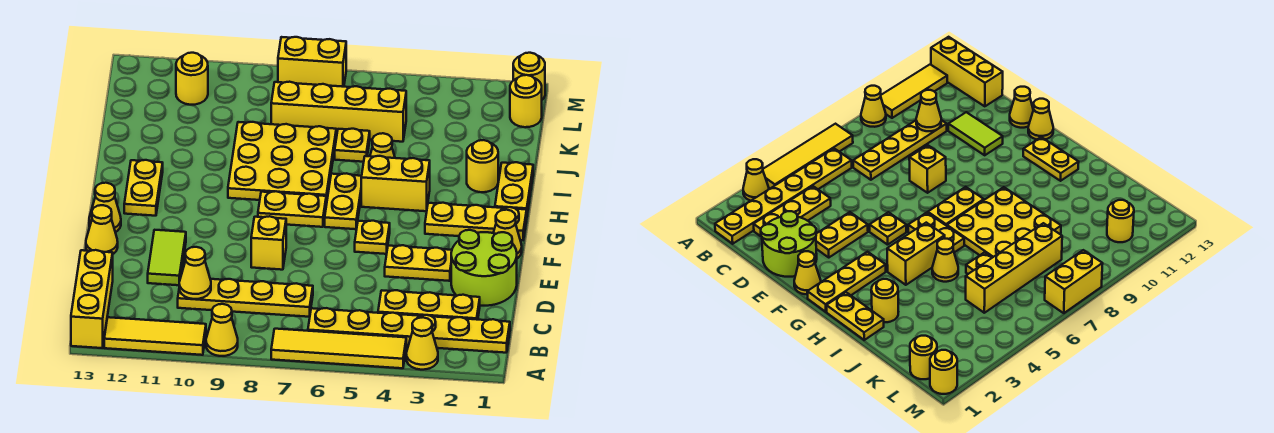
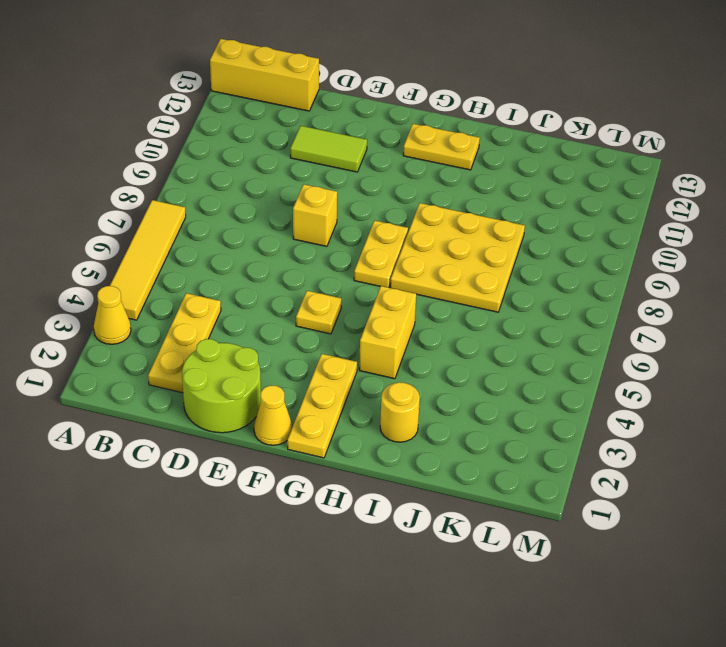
none -> yellow cone A9 level 1
none -> yellow tile A10:A12 level 1
none -> yellow plate B1:B6 level 1
none -> yellow plate C7:C10 level 1

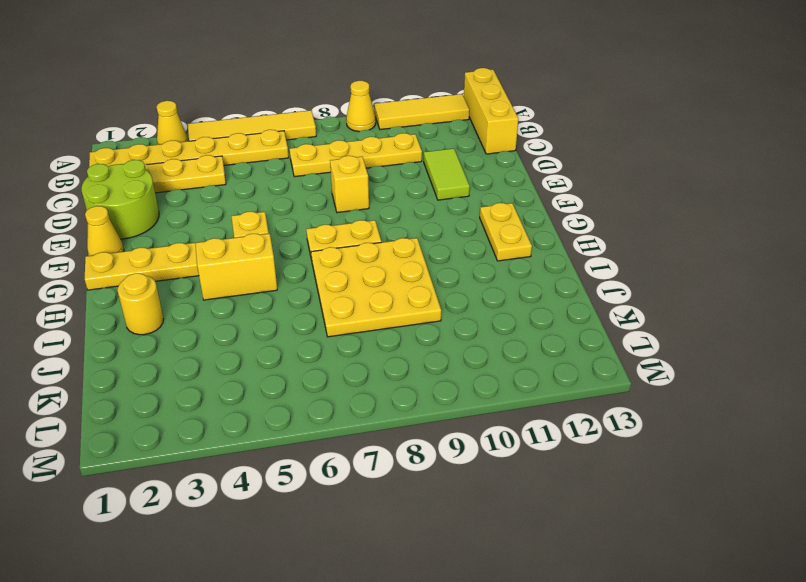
none -> yellow plate E3:E4 level 1
none -> yellow cone E13 level 1
none -> yellow cone F13 level 1
none -> yellow plate G6:H6 level 1

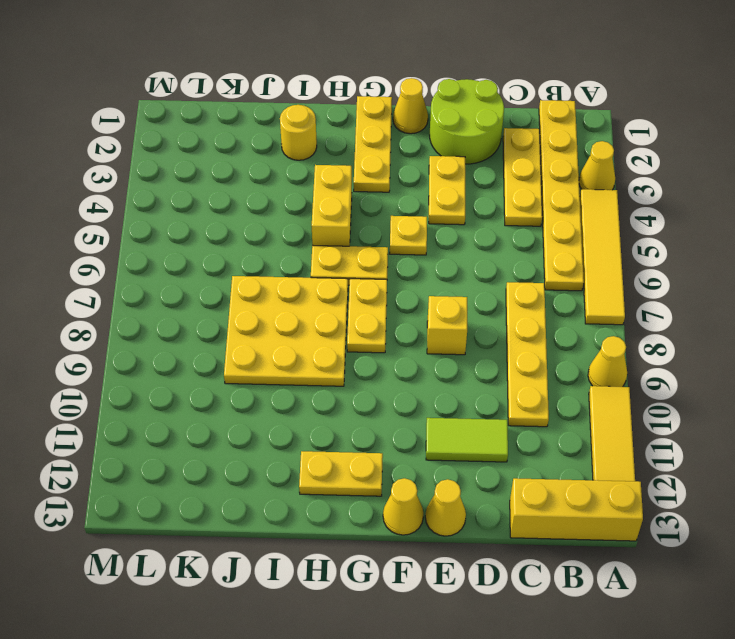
none -> yellow plate H1:I1 level 1
none -> yellow cone I5 level 1
none -> yellow plate J6 level 1
none -> yellow brick K5:K8 level 1

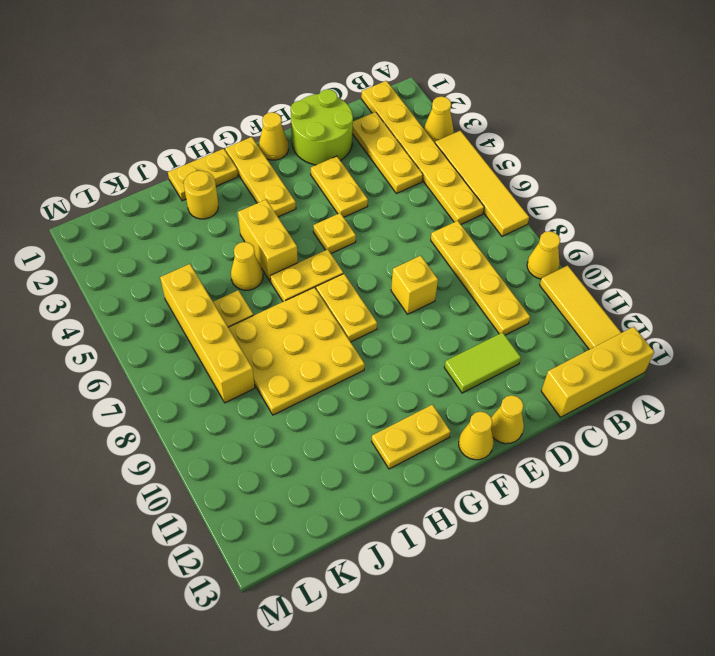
none -> yellow round brick L1 level 1
none -> yellow round brick L11 level 1
none -> yellow round brick M1 level 1
none -> yellow brick M7:M8 level 1

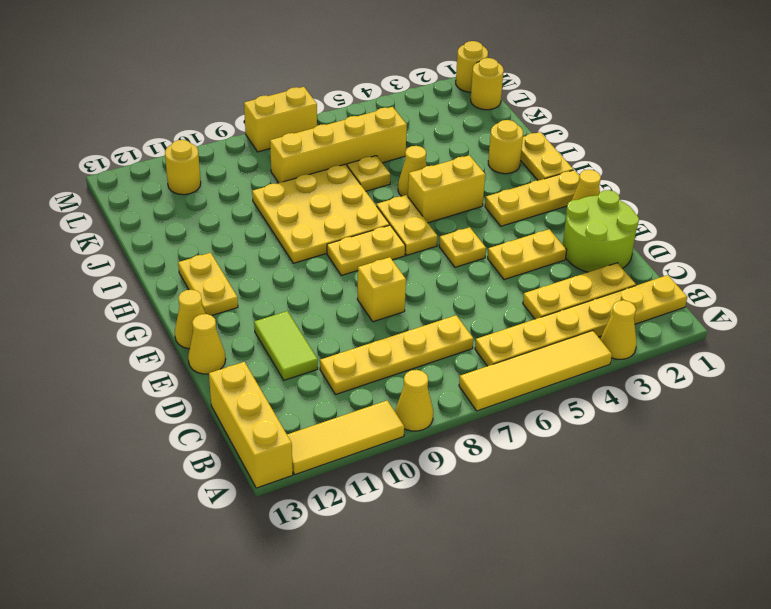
none -> yellow cone C10 level 2

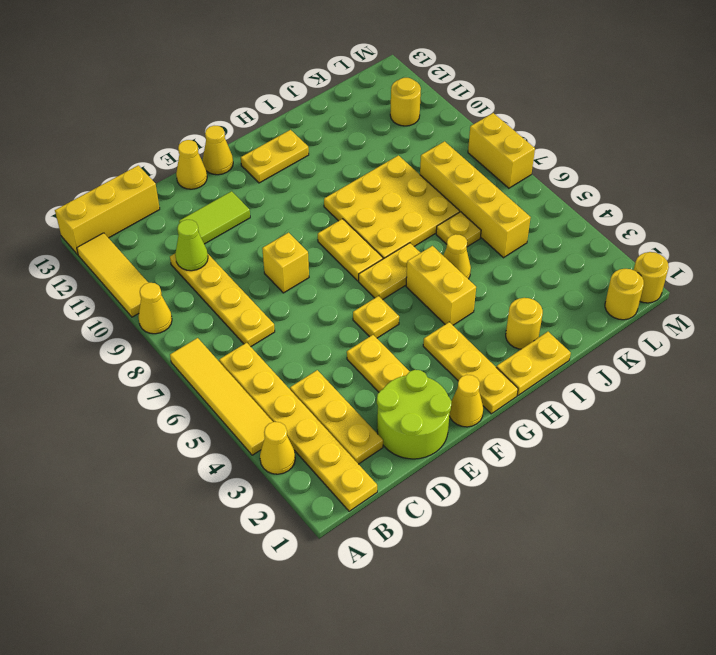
lime cone C10 level 2 -> yellow cone C10 level 2

